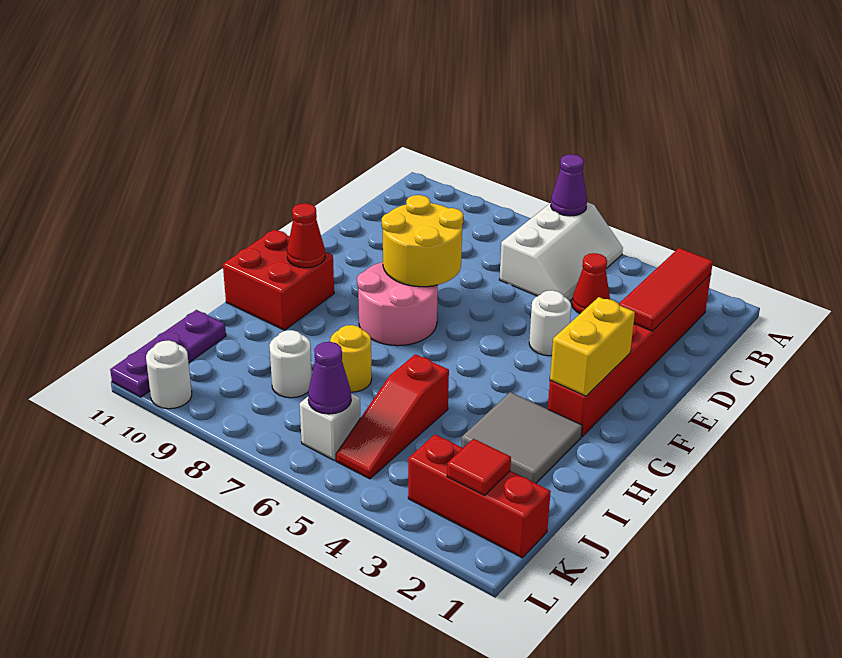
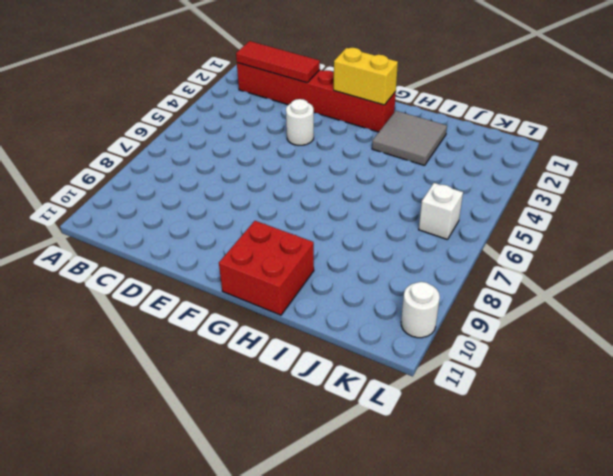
none -> white slope A5:C6 level 1 top 6
none -> red cone C4 level 1
none -> pink round brick F7:G8 level 1

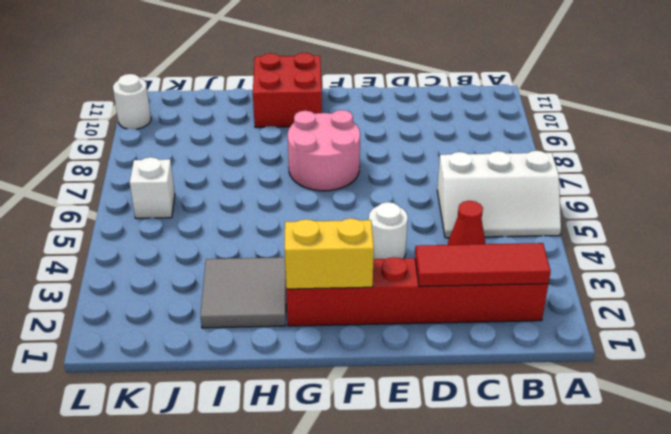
none -> red slope I5:K5 level 1 top I
none -> yellow round brick I7 level 1
none -> white round brick J8 level 1

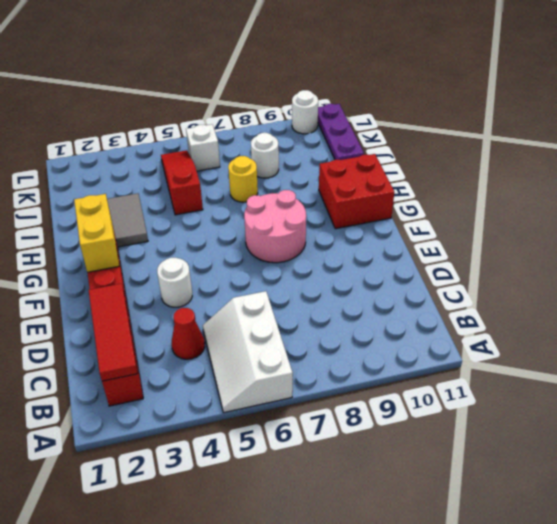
none -> red brick K1:K3 level 1
none -> purple cone A6 level 2
none -> yellow round brick E7:F8 level 2

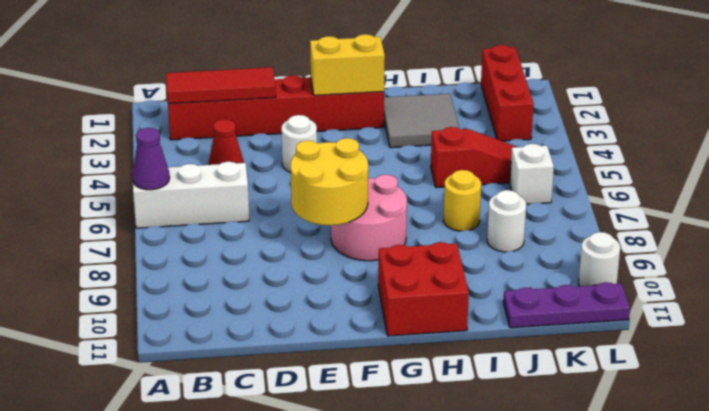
none -> red cone G10 level 2
none -> red tile K2 level 2
none -> purple cone K6 level 2

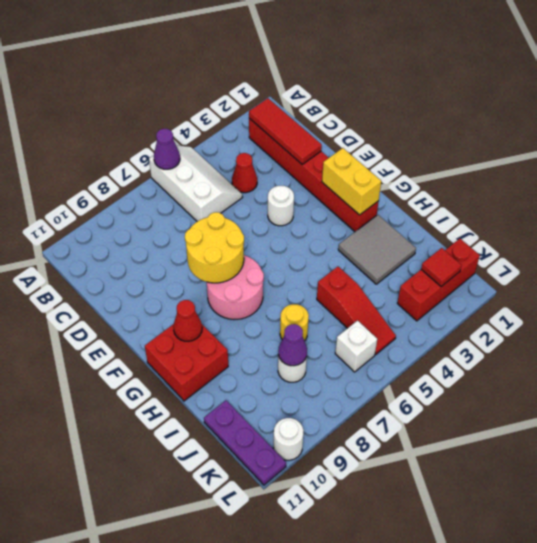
purple cone J8 level 2 -> purple cone K6 level 2

